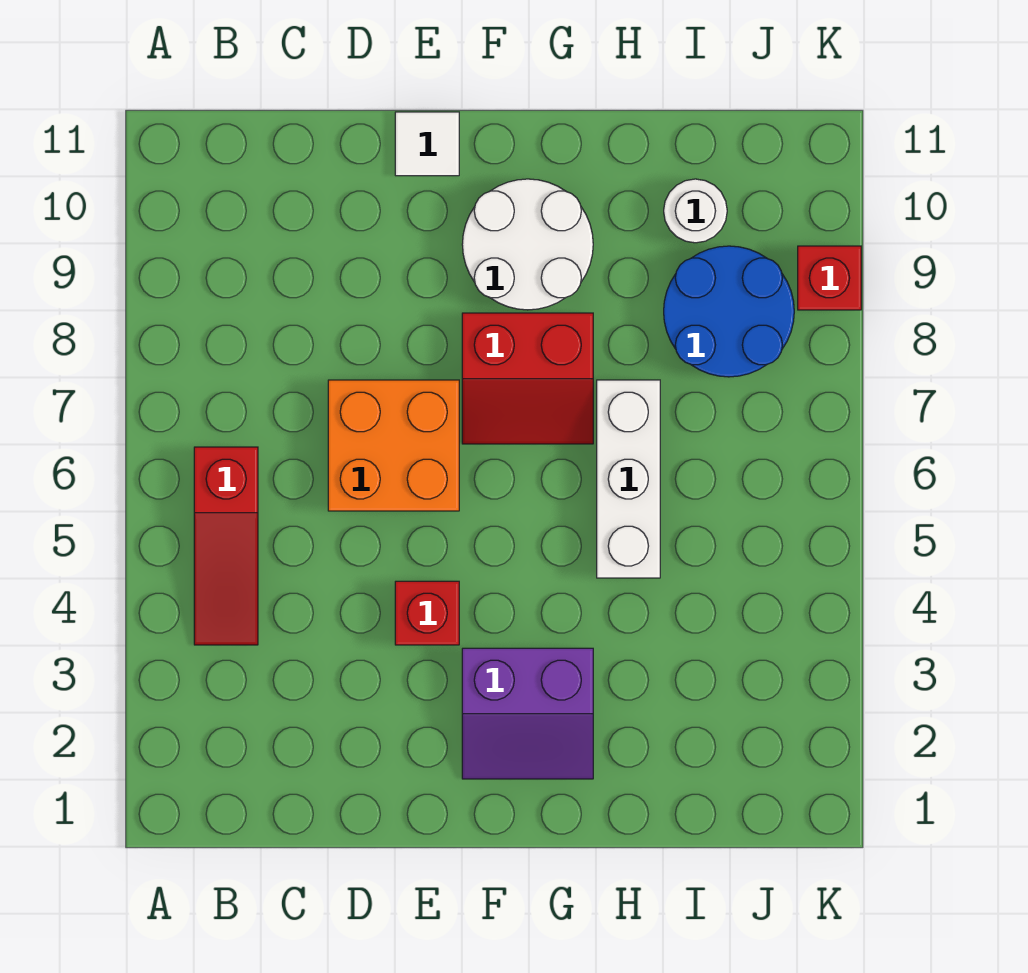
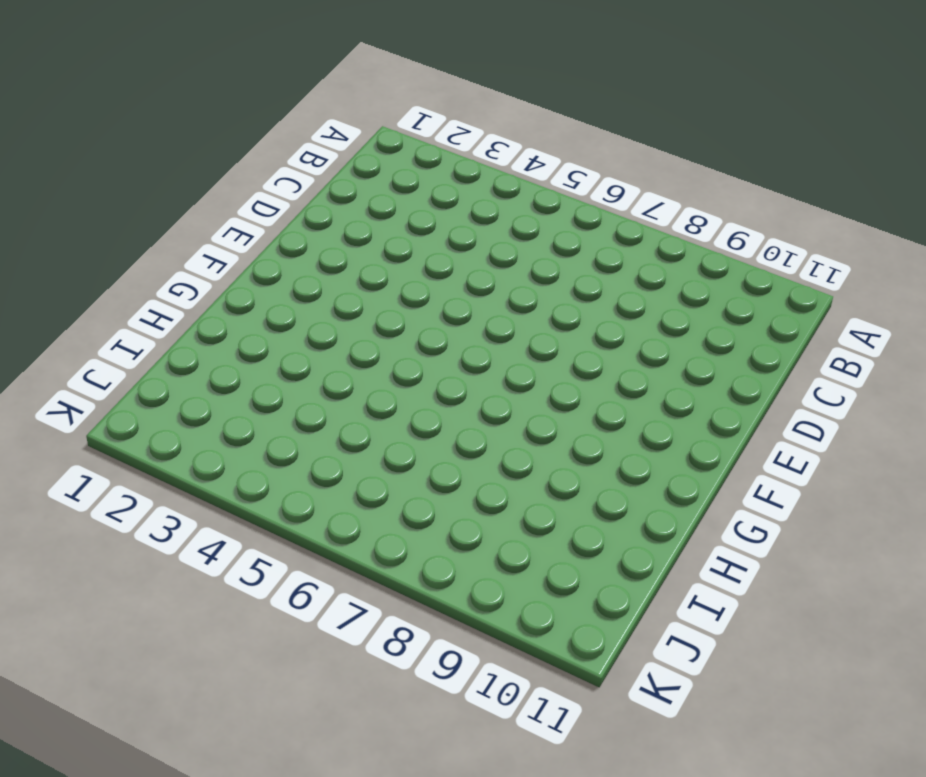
none -> red slope B4:B6 level 1 top 6
none -> orange brick D6:E7 level 1

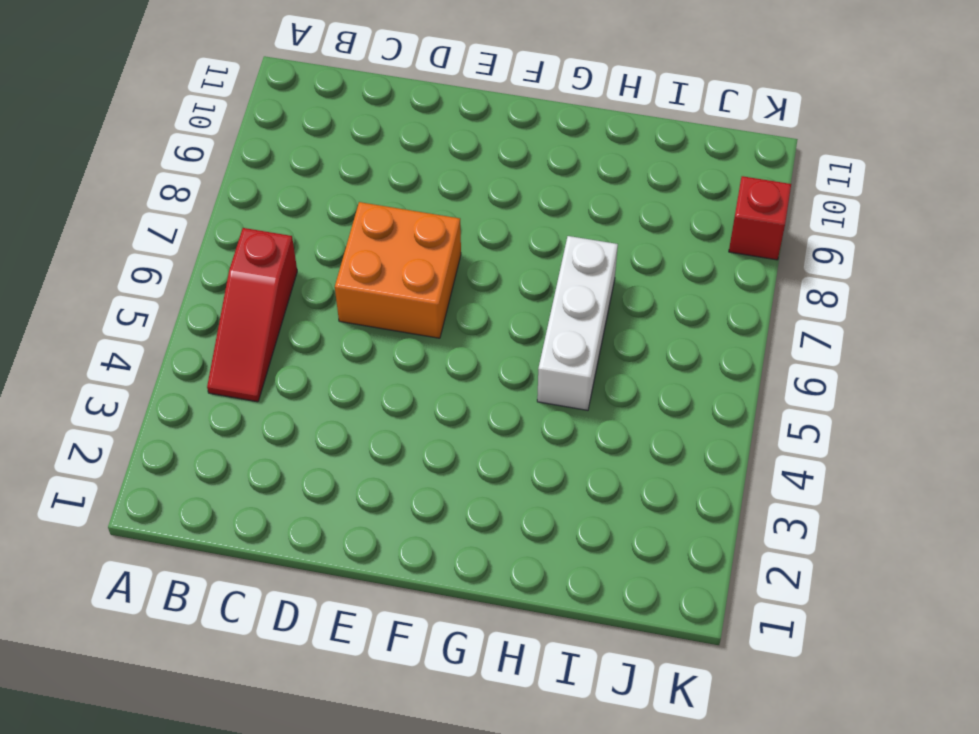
none -> red brick E4 level 1
none -> white tile E11 level 1

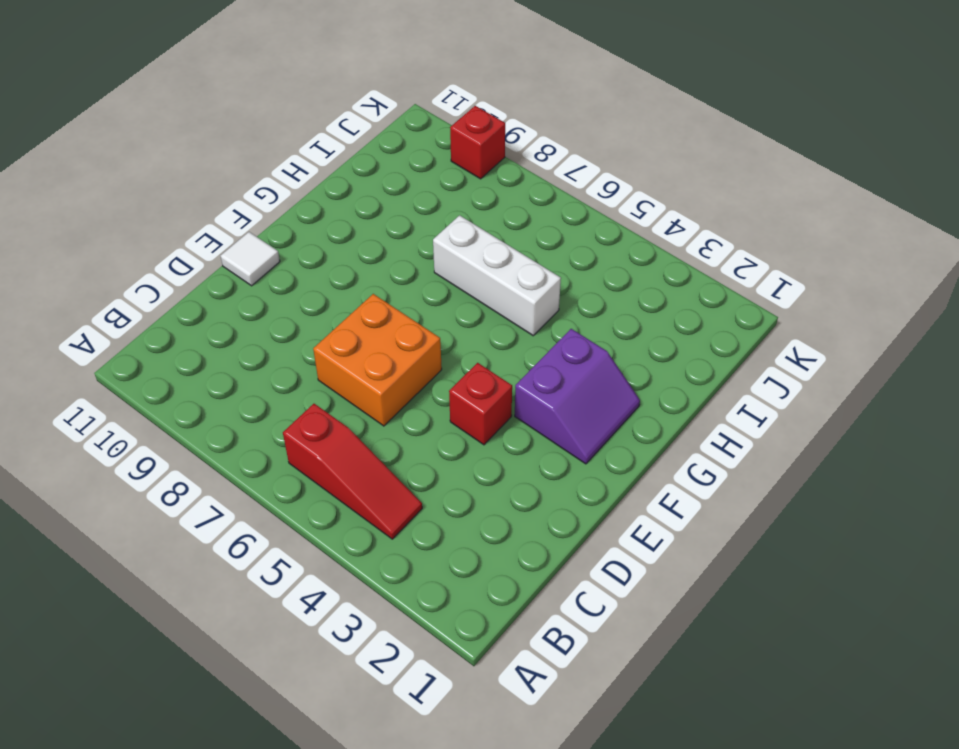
none -> red slope F7:G8 level 1 top 8
none -> white round brick F9:G10 level 1

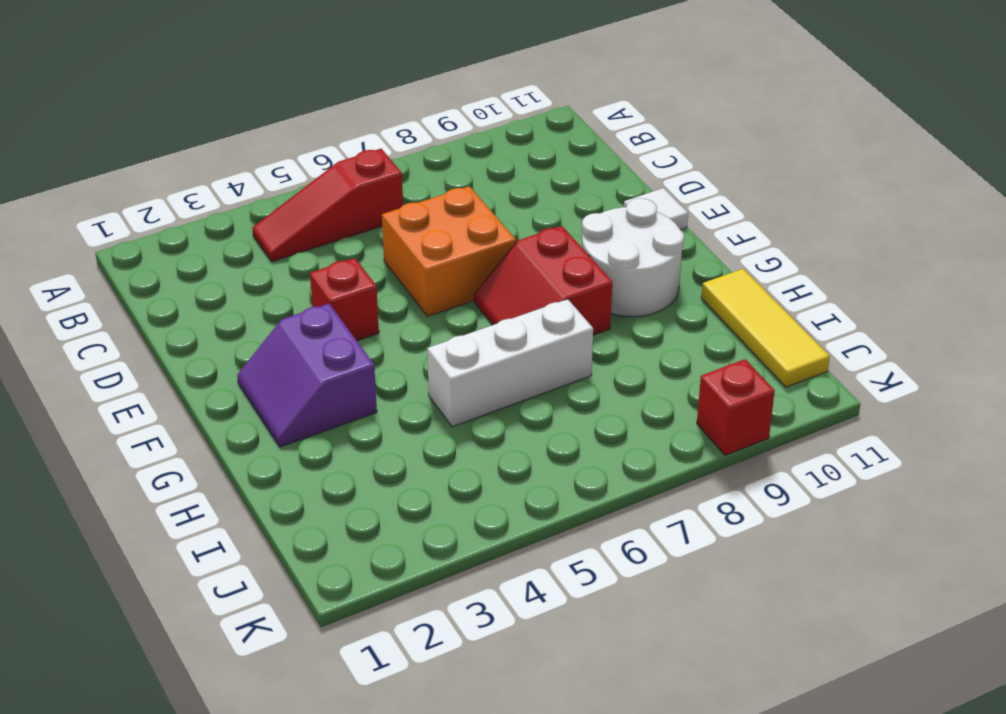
yellow tile H11:J11 level 1 -> none
none -> blue round brick I8:J9 level 1
none -> white round brick I10 level 1

